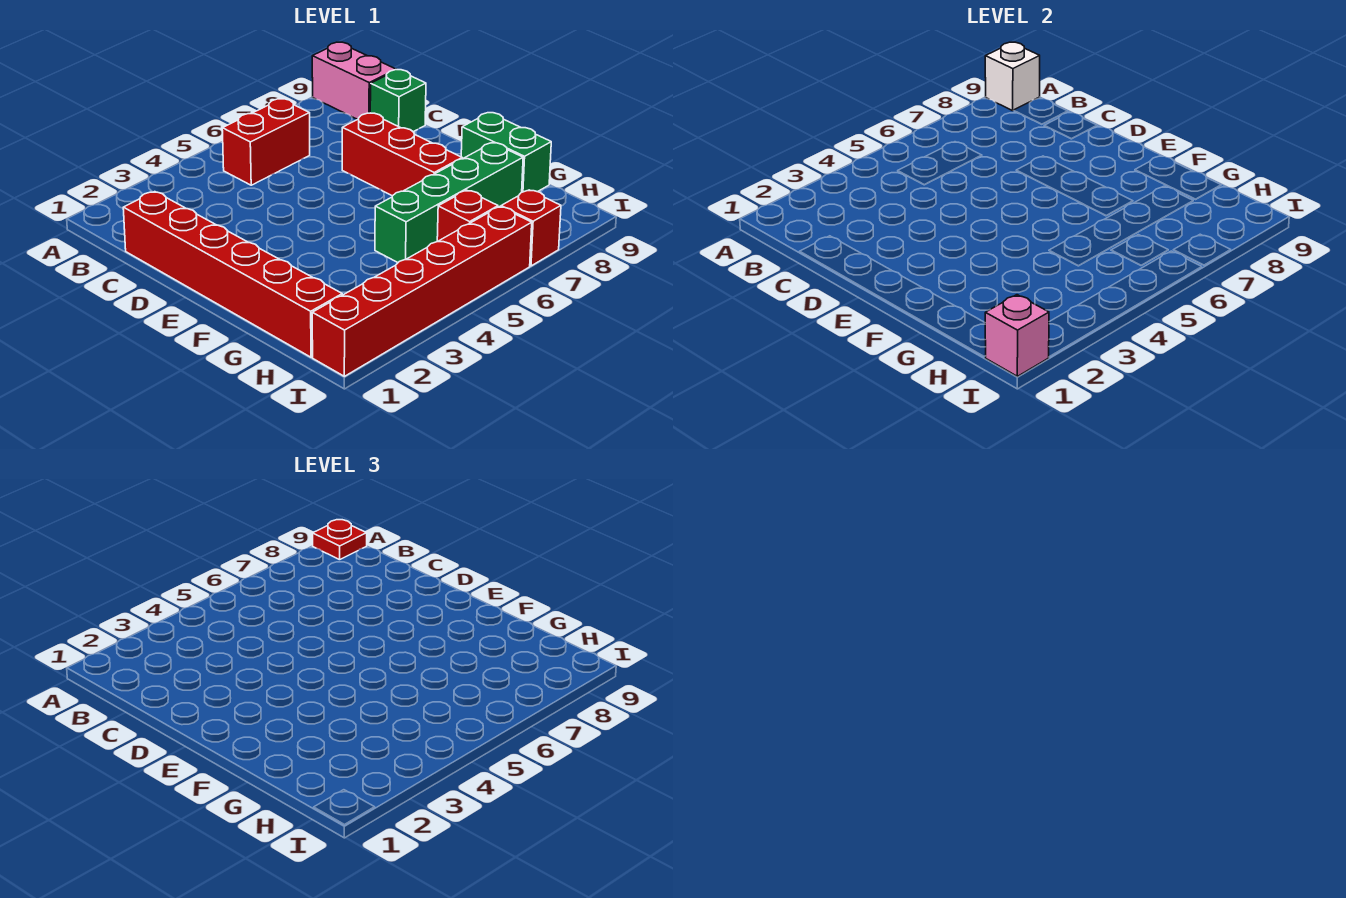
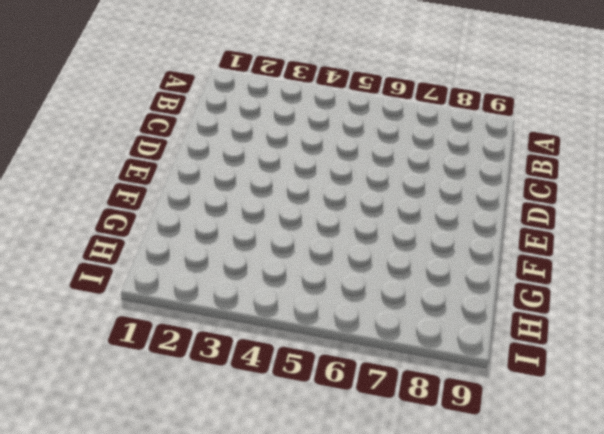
none -> pink brick A9:B9 level 1
none -> red brick B5:B6 level 1
none -> red brick C1:H1 level 1

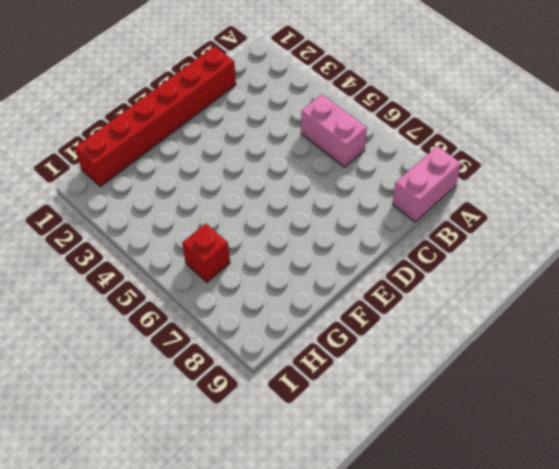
pink brick B5:B6 level 1 -> red brick B5:B6 level 1
none -> green brick C9 level 1
none -> red brick D7:F7 level 1
none -> green brick F9:G9 level 1

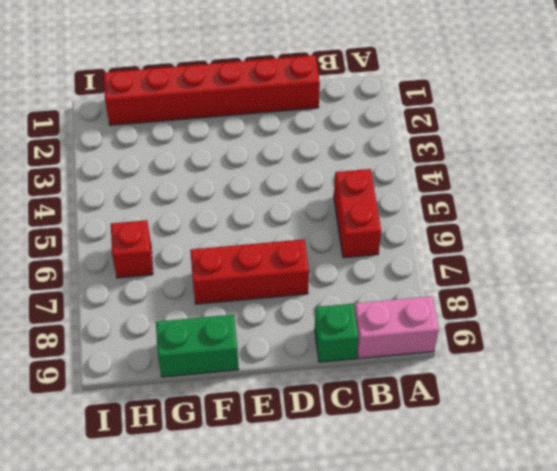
none -> green brick G5:G8 level 1
none -> red brick I1:I6 level 1
none -> red brick I7 level 1

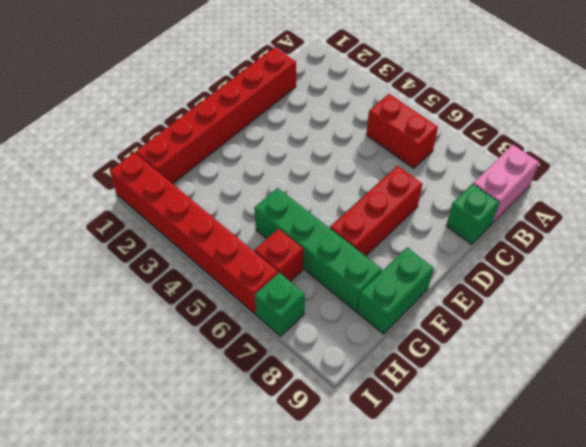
green brick I7 level 1 -> red brick I7 level 1
none -> white brick A9 level 2
none -> pink brick I1 level 2
none -> red plate A9 level 3

